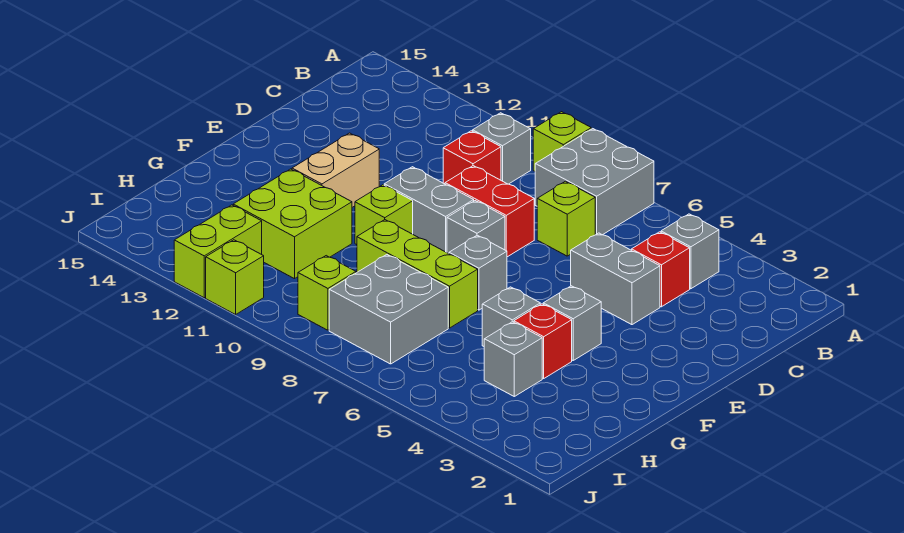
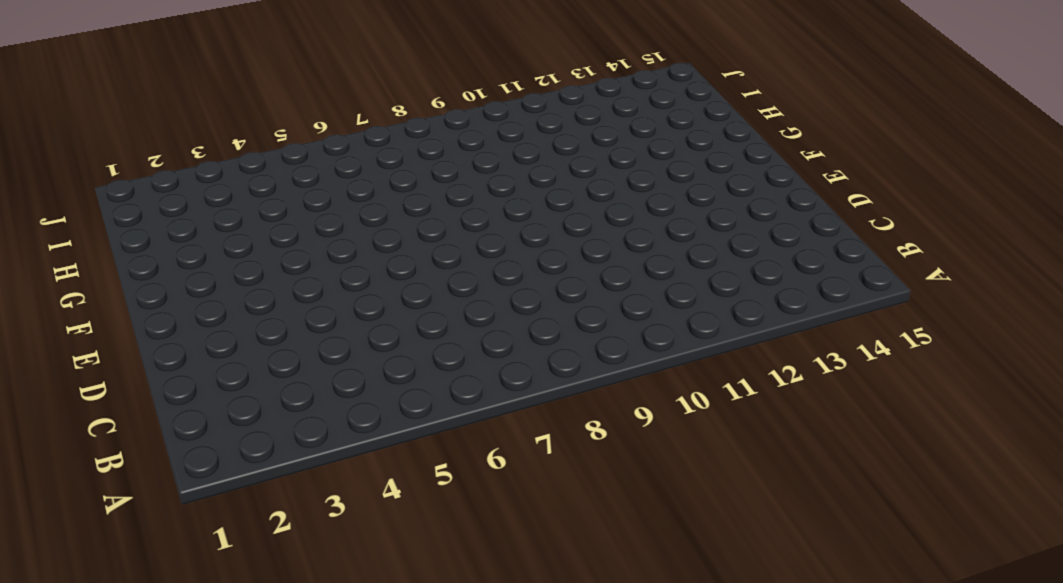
none -> grey brick A7:B8 level 1
none -> lime brick A9 level 1
none -> grey brick B4 level 1

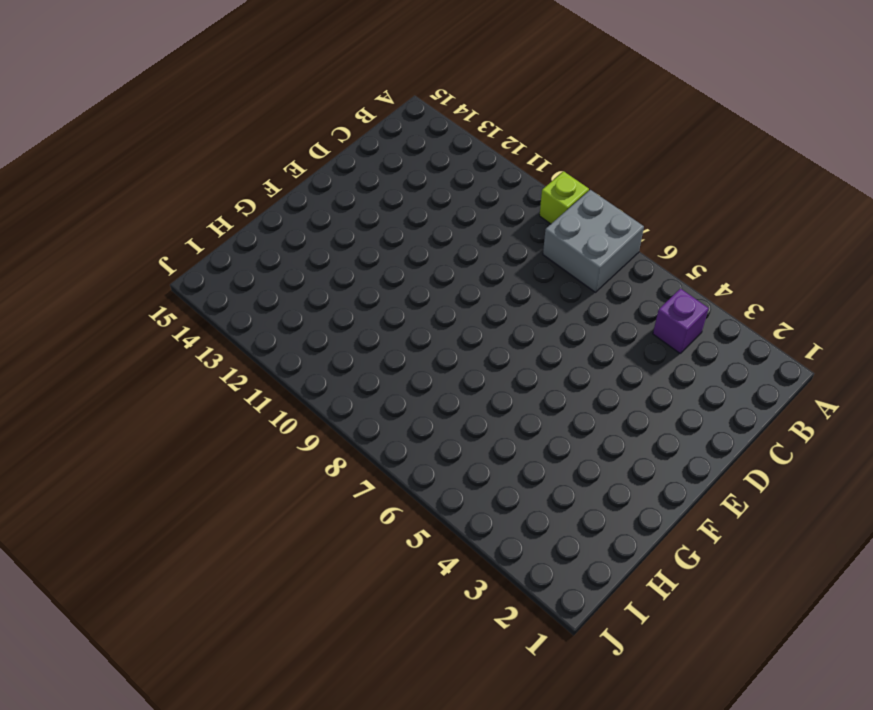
purple brick B4 level 1 -> grey brick B4 level 1
none -> grey brick B10 level 1
none -> red brick C4 level 1
none -> lime brick C7 level 1

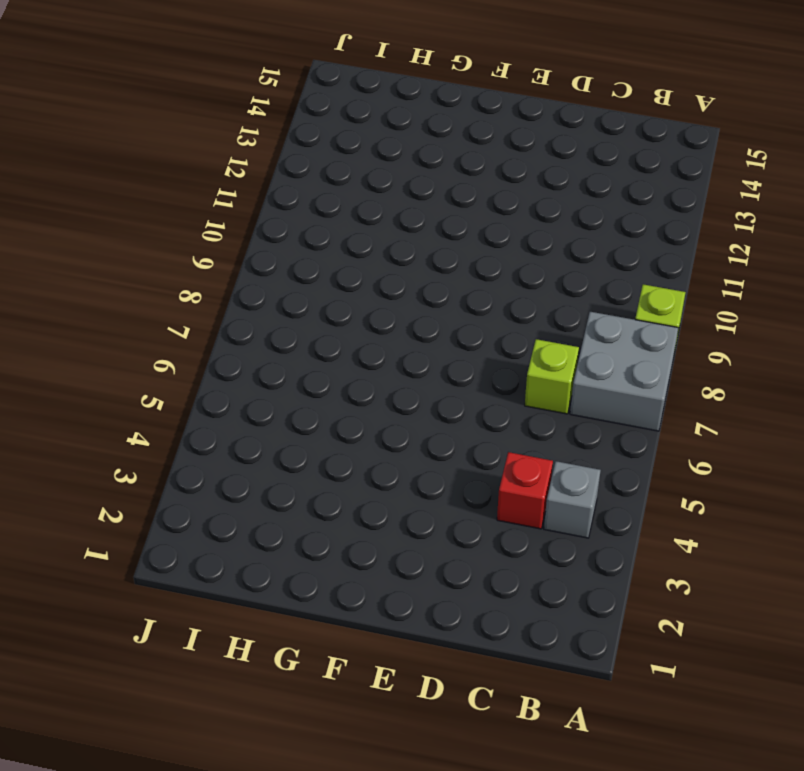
none -> grey brick B10 level 1
none -> red brick C10 level 1
none -> grey brick D4:D5 level 1

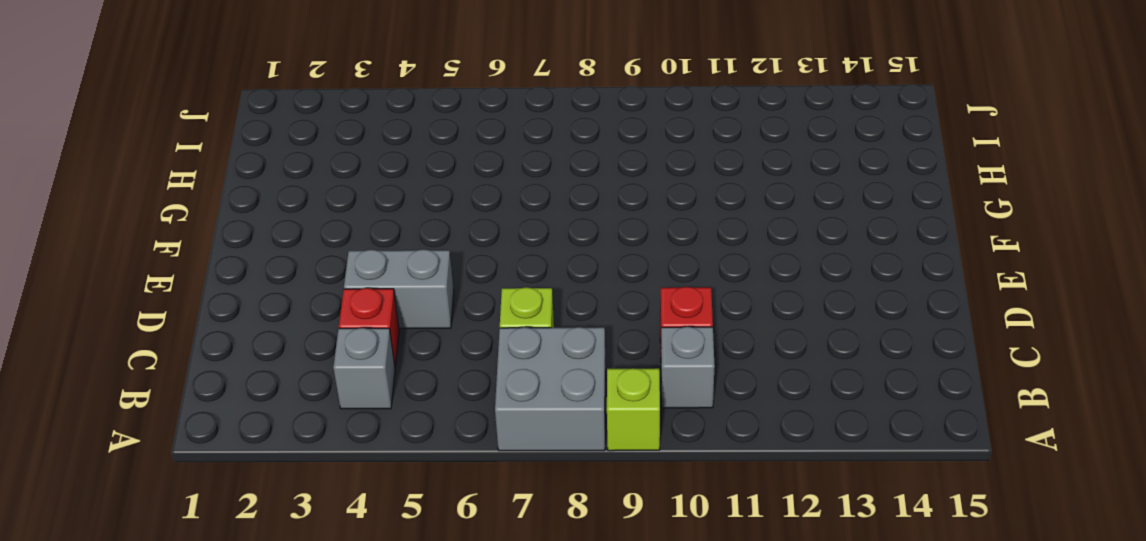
none -> red brick D8:D9 level 1
none -> grey brick E8 level 1
none -> grey brick E9:E10 level 1

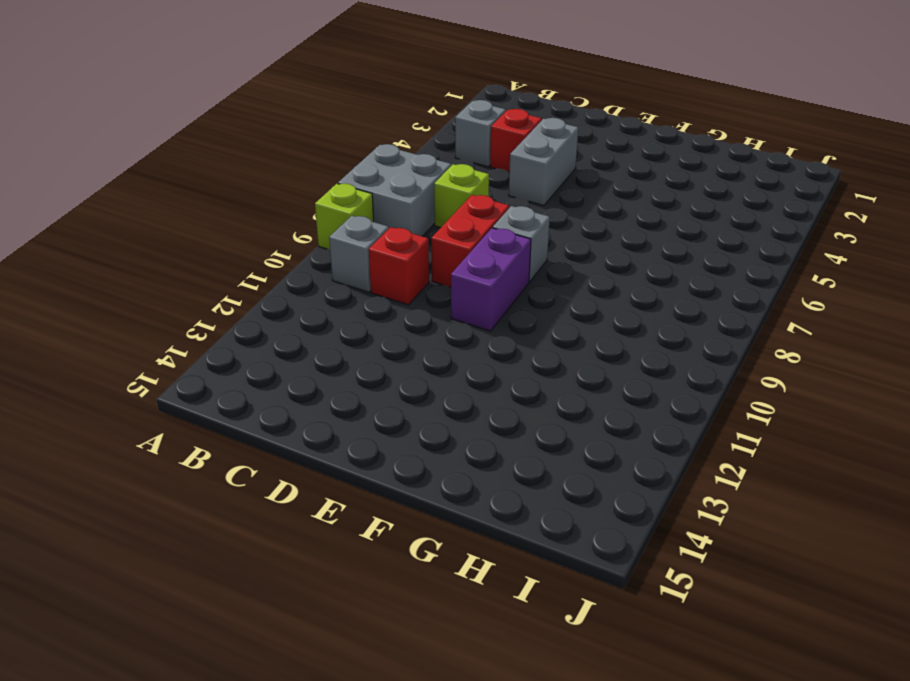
purple brick E9:E10 level 1 -> grey brick E9:E10 level 1
none -> tan brick E12:F12 level 1
none -> grey brick F4 level 1
none -> grey brick F7 level 1

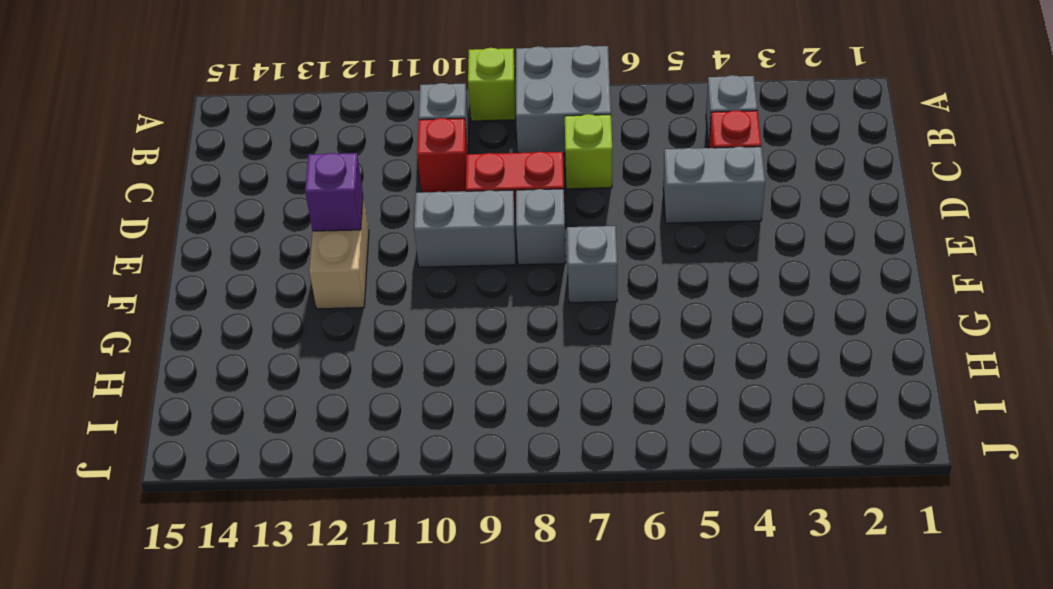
purple brick E12 level 2 -> none
none -> grey brick F4 level 1
none -> lime brick F10 level 1
none -> red brick G4 level 1

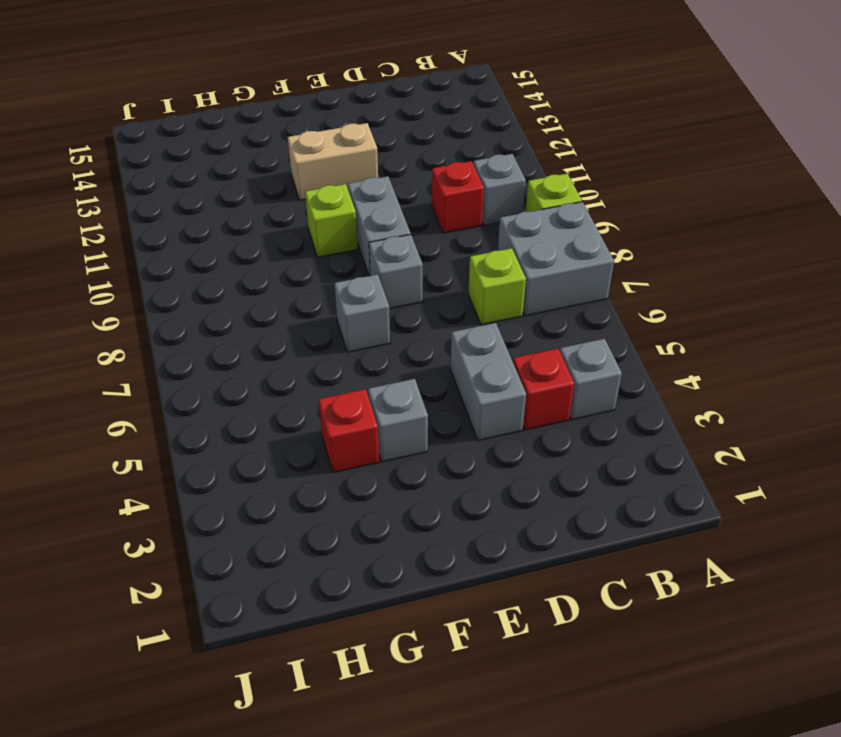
none -> red brick D8:D9 level 1
none -> grey brick G5 level 1
none -> lime brick G7:G9 level 1

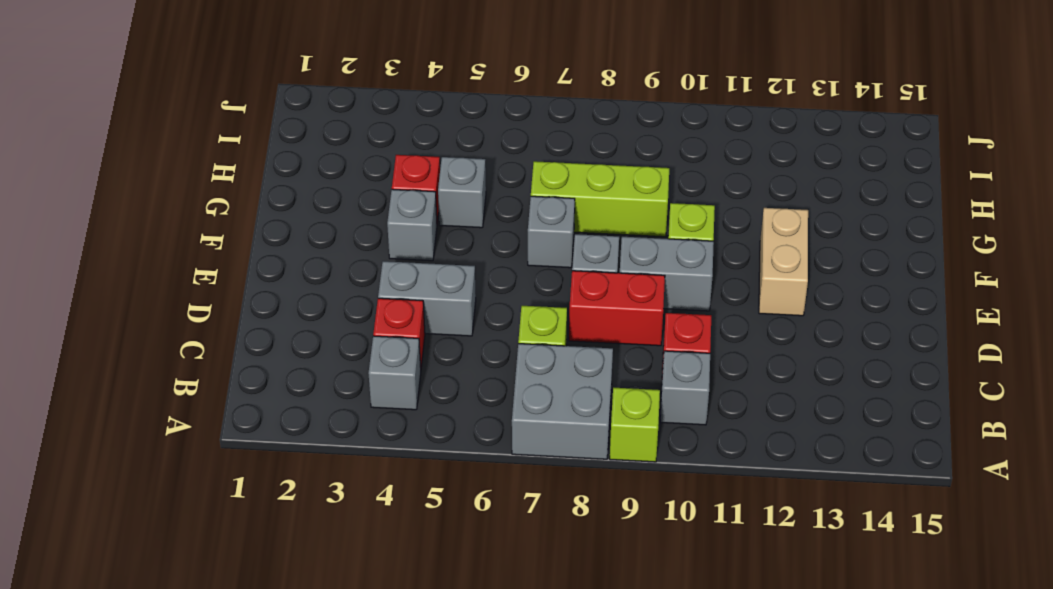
none -> lime brick G11:H12 level 1
none -> grey brick H4 level 1
none -> grey brick H7:I8 level 1

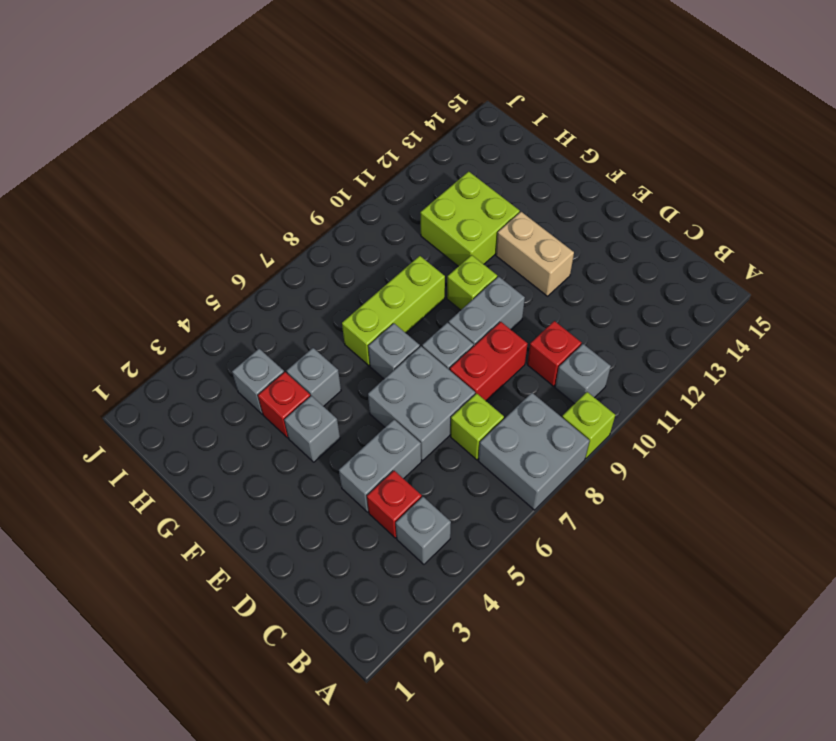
grey brick D6:E7 level 1 -> grey brick H7:I8 level 1
none -> lime brick I9 level 1
none -> lime brick I12:J12 level 1
none -> lime brick J11 level 1

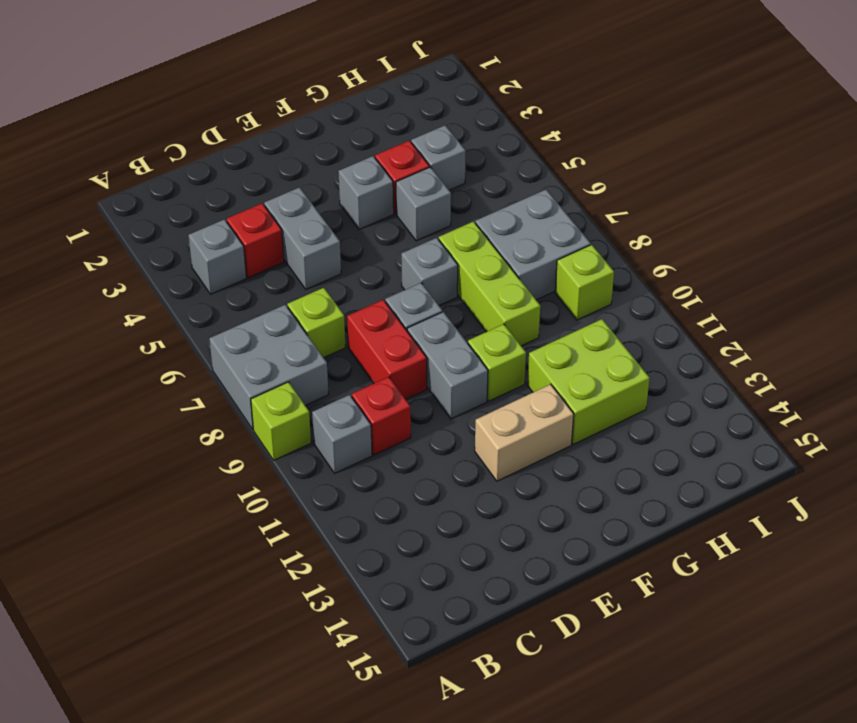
none -> lime brick I12:J12 level 1
none -> lime brick J11 level 1

